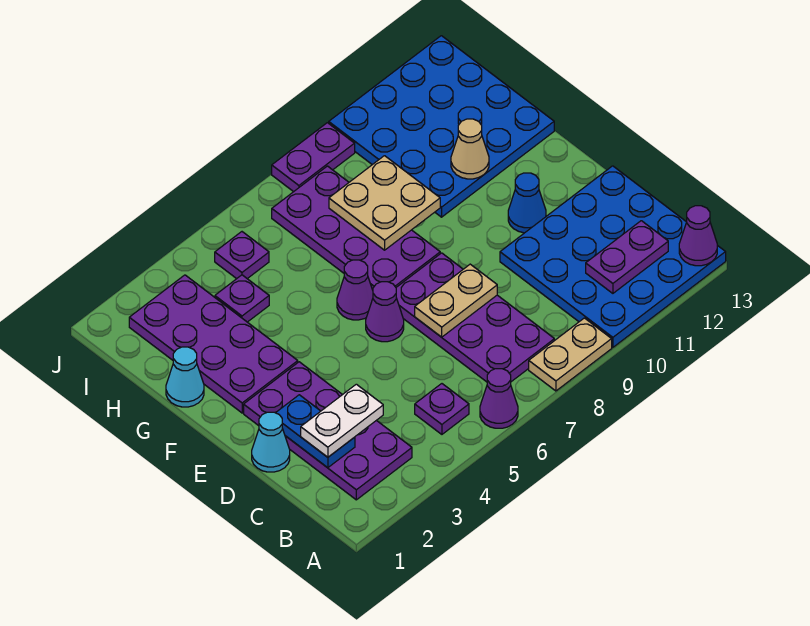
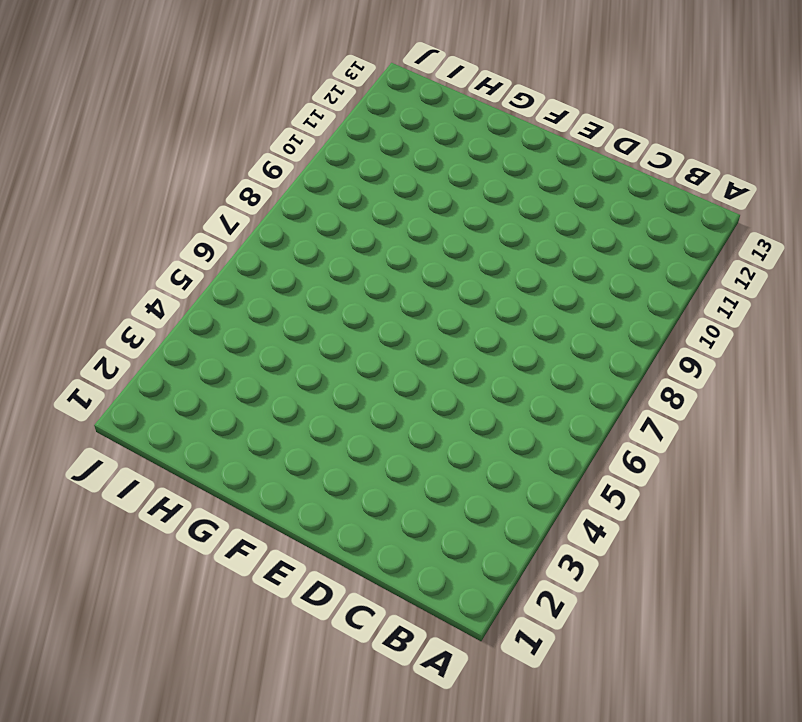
none -> purple cone A6 level 1
none -> tan plate A8:A9 level 1
none -> blue plate A10:D13 level 1

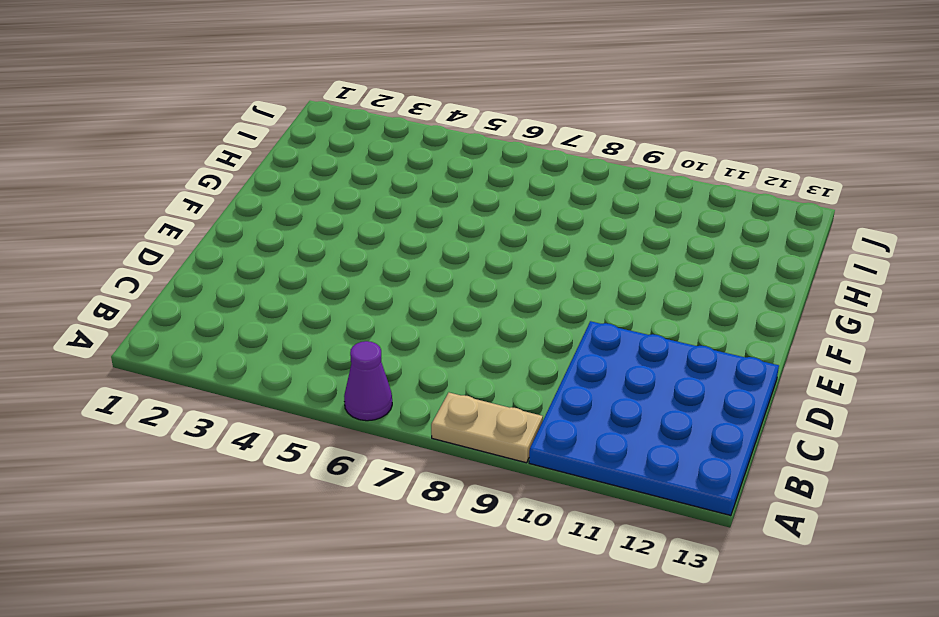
none -> purple plate B2:E3 level 1
none -> purple plate B5 level 1
none -> purple plate B7:E8 level 1

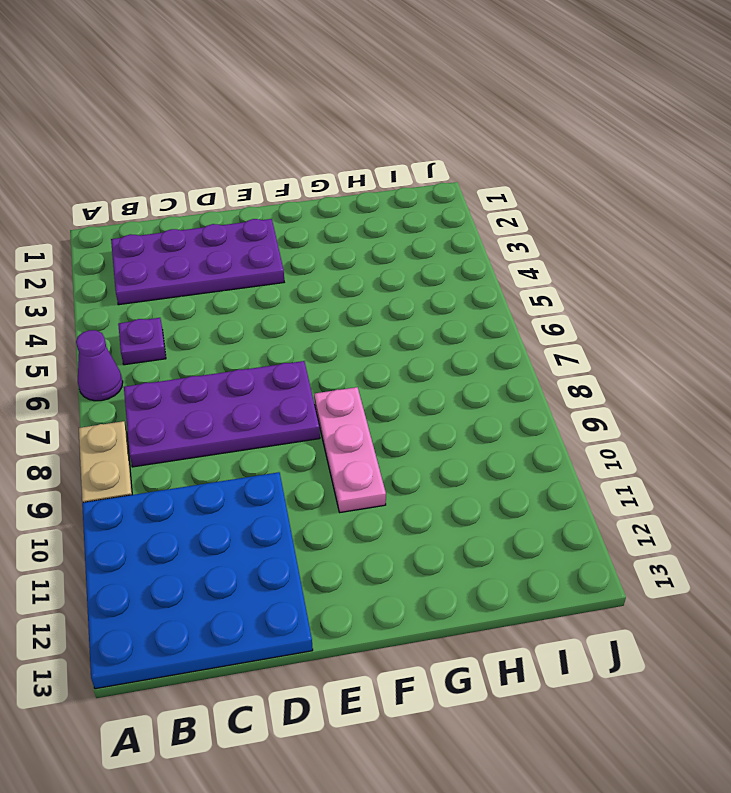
pink plate F8:F10 level 1 -> purple plate F7:I8 level 1
none -> cyan cone D1 level 1
none -> purple cone E6 level 1
none -> blue cone E11 level 1

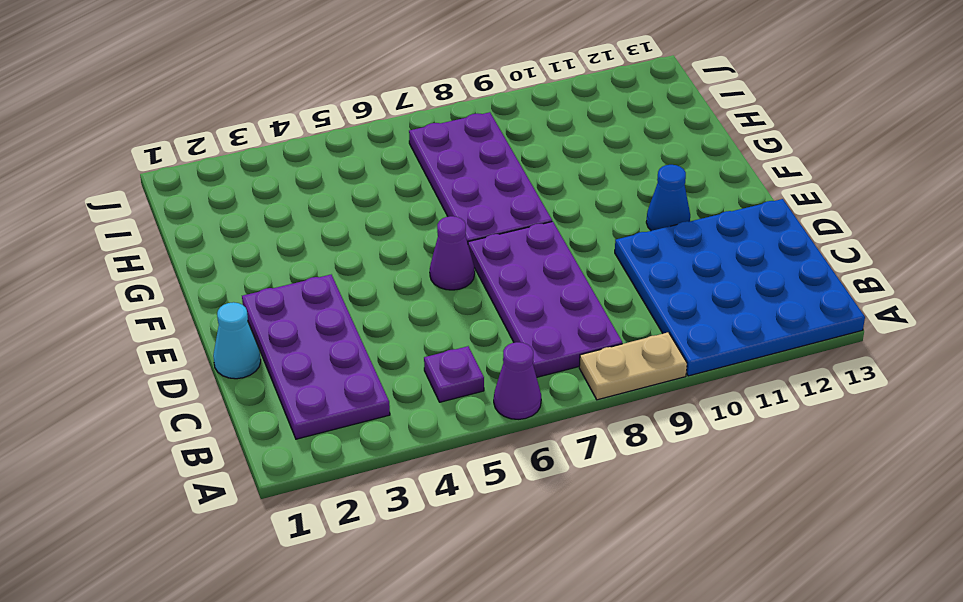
none -> purple plate F2:I3 level 1
none -> purple cone F6 level 1
none -> cyan cone G1 level 1

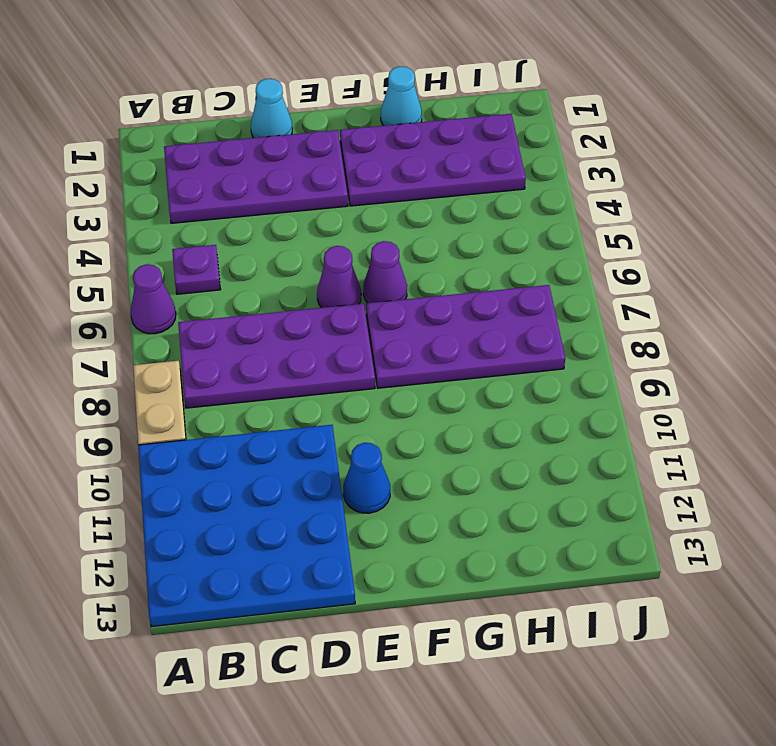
none -> blue plate G10:J13 level 1
none -> purple plate H4 level 1
none -> purple plate I5 level 1

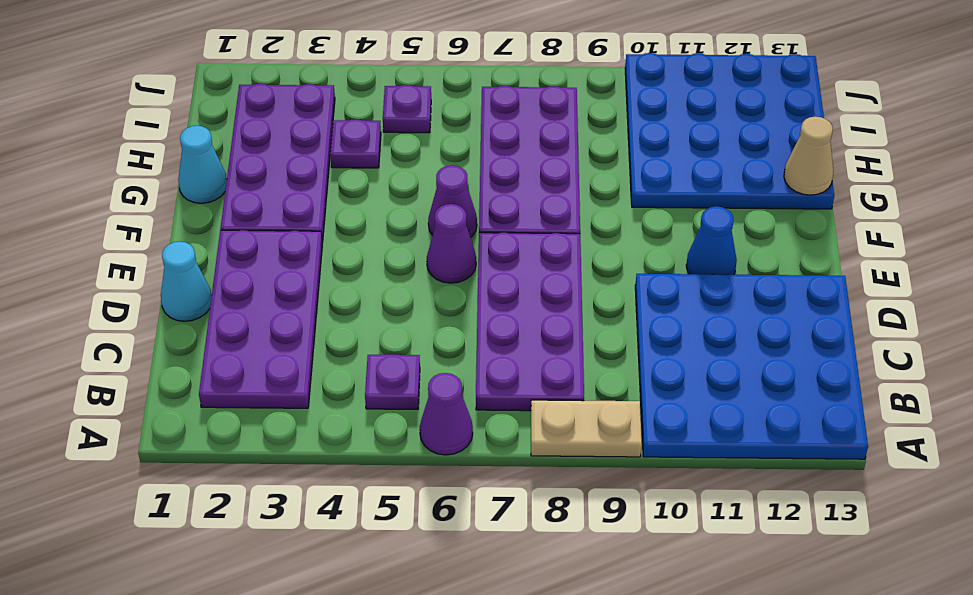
tan cone G13 level 2 -> tan cone G11 level 2
none -> purple plate J8:J9 level 1
none -> purple cone A13 level 2
none -> purple plate B11:B12 level 2

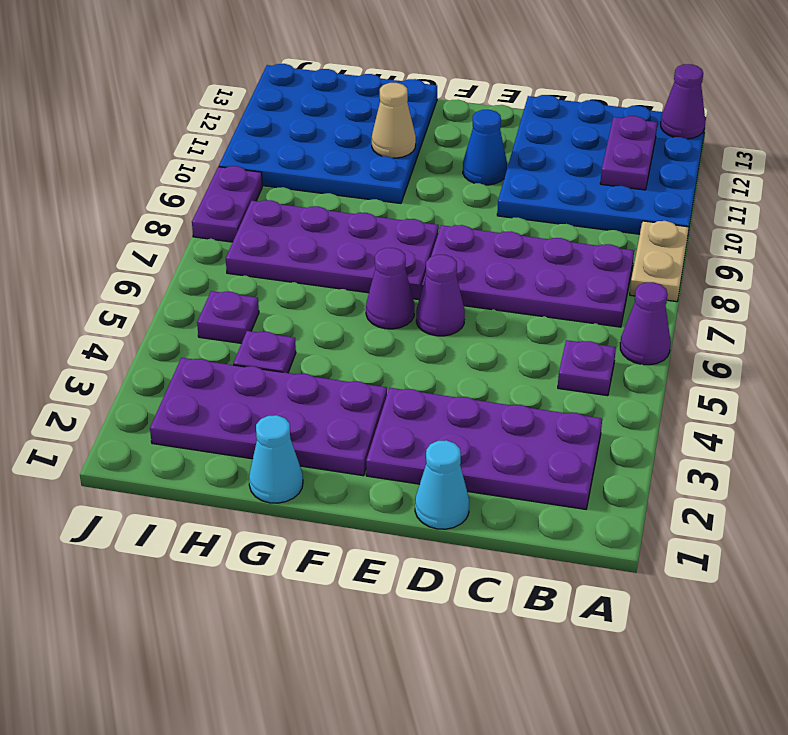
none -> blue plate C2:D2 level 2
none -> tan plate D7:D8 level 2
none -> tan plate G8:H9 level 2

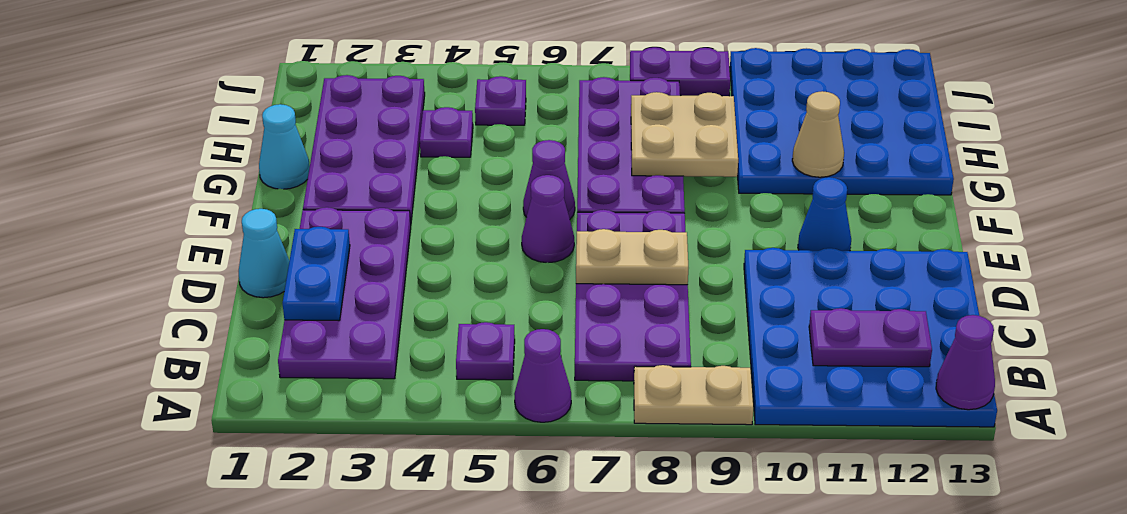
none -> white plate C2:C3 level 3

